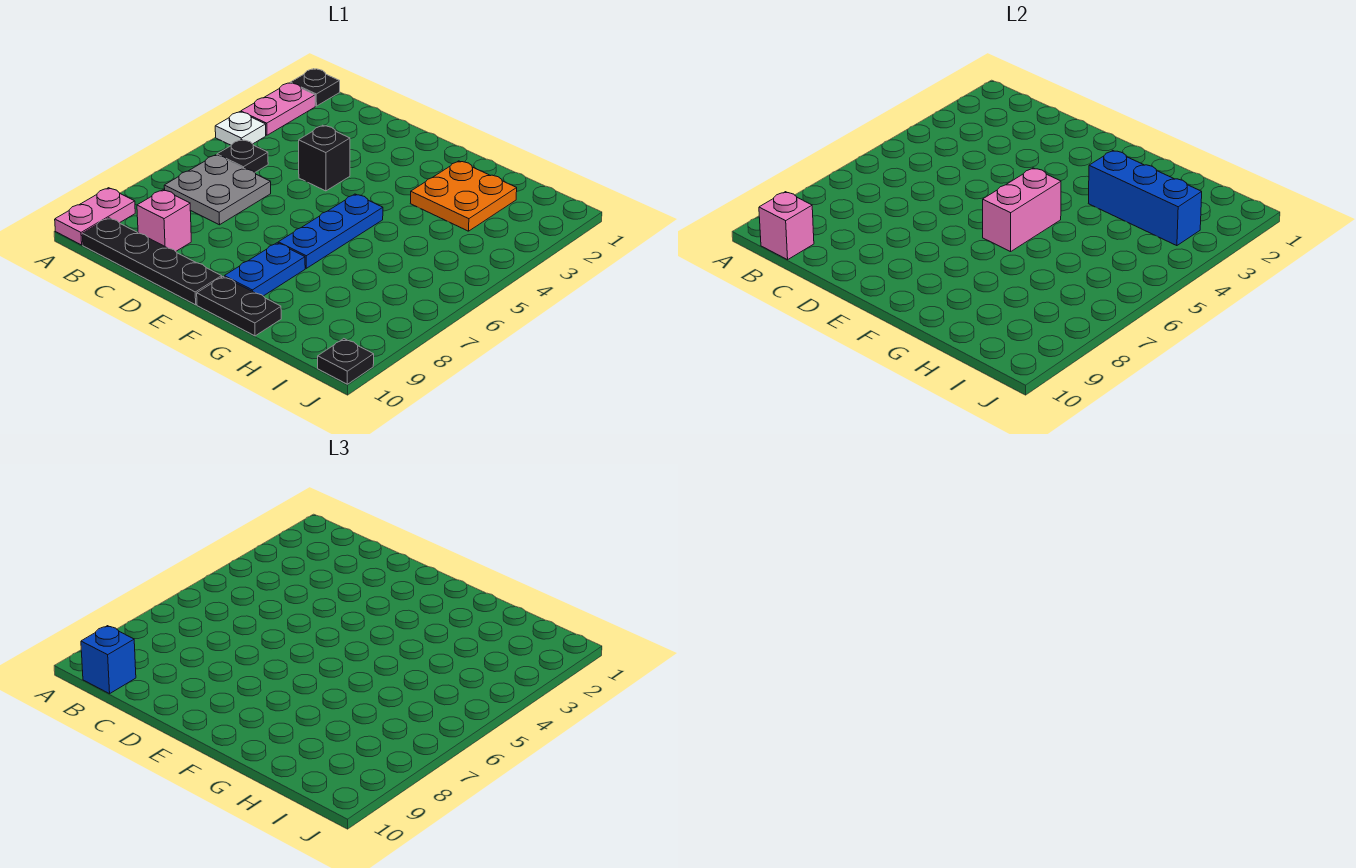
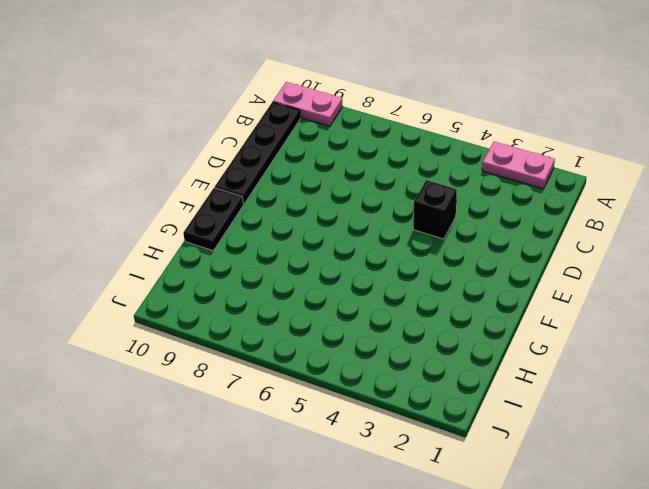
none -> black plate A1 level 1
none -> white plate A4 level 1
none -> black plate B5 level 1

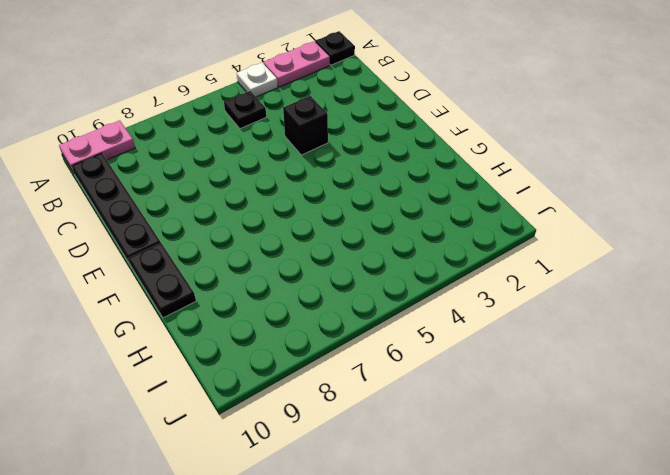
none -> grey plate B6:C7 level 1
none -> pink brick C9 level 1
none -> blue plate F5:F7 level 1

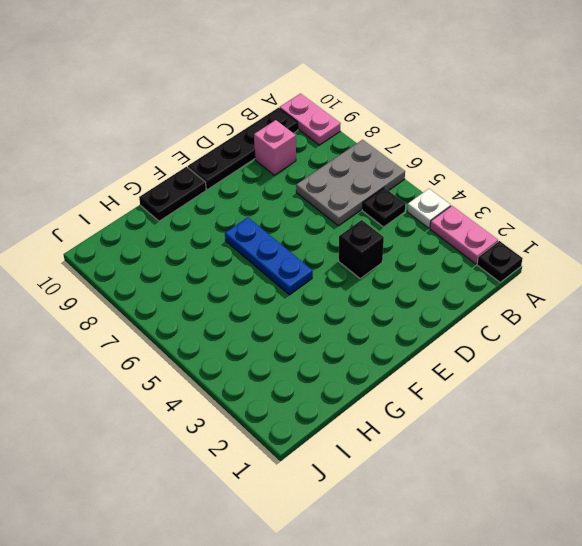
grey plate A6:C7 level 1 -> grey plate B6:C7 level 1
none -> blue plate F8:F9 level 1
none -> orange plate G2:H3 level 1
none -> black plate J10 level 1

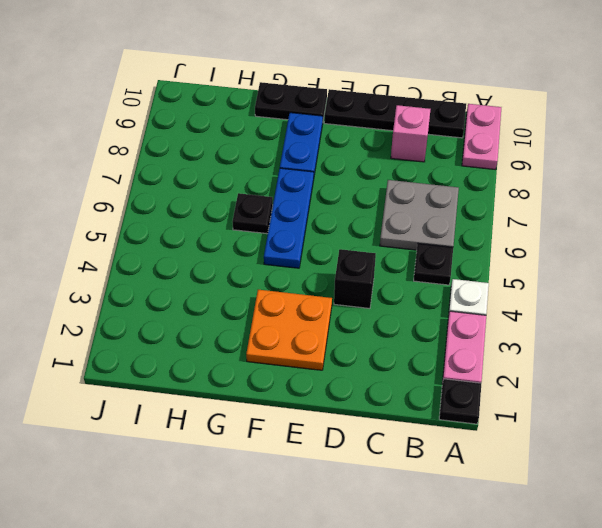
orange plate E2:F3 level 1 -> orange plate G2:H3 level 1
black plate G6 level 1 -> black plate J10 level 1
none -> pink brick B10 level 2
none -> pink brick F5:F6 level 2
none -> blue brick G3:I3 level 2

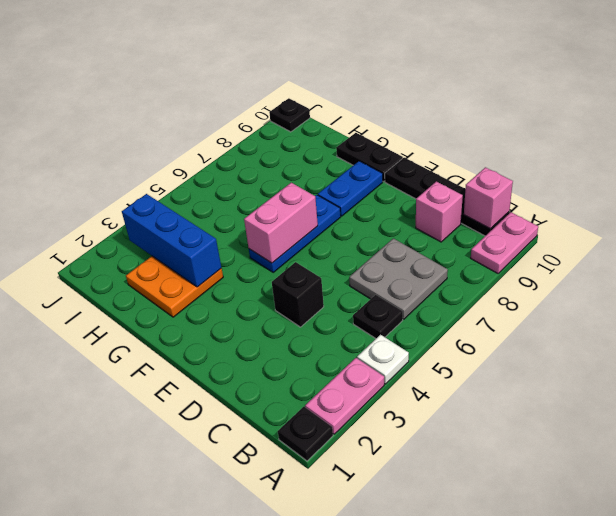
none -> blue brick B10 level 3

